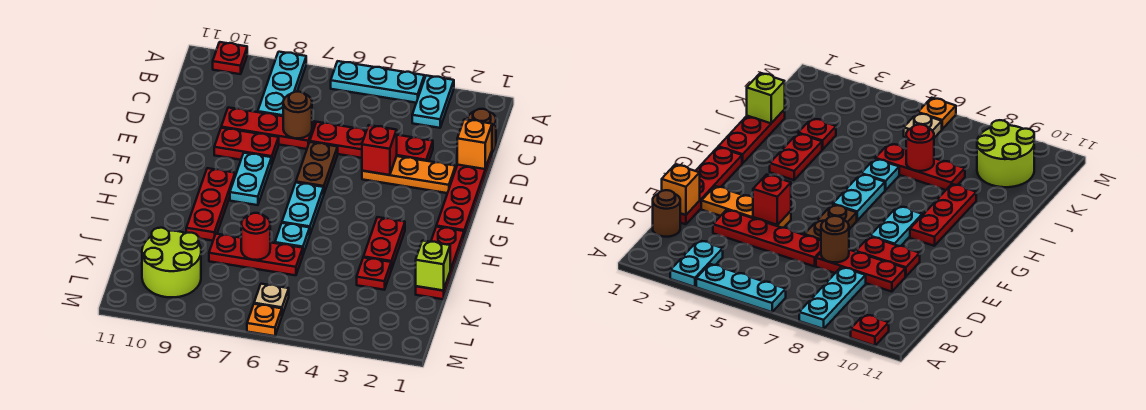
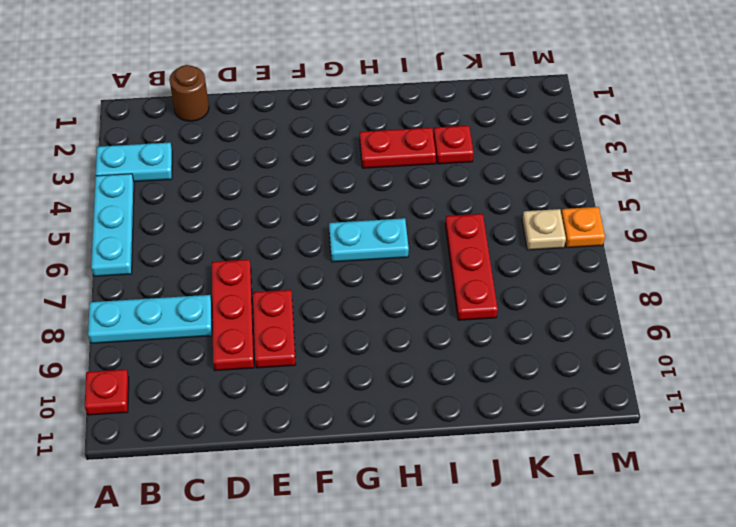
none -> red plate D1:G1 level 1
none -> red plate D3:D6 level 1
none -> orange plate E2:E4 level 1

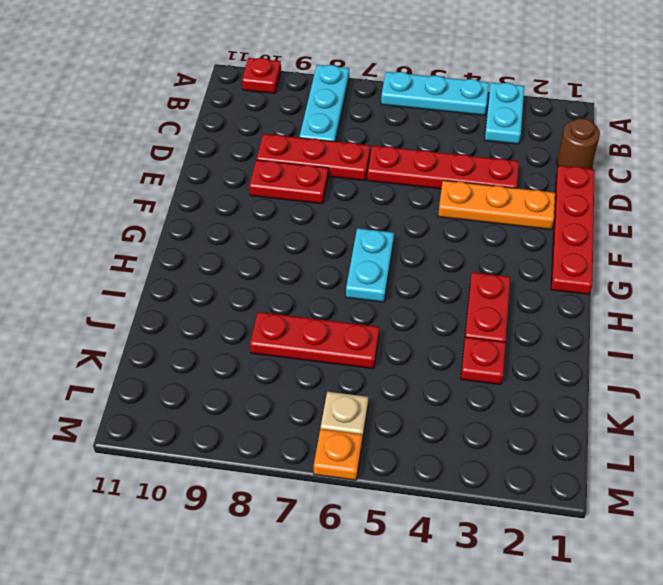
none -> brown plate E6:F6 level 1
none -> cyan plate F8:G8 level 1
none -> red plate G9:I9 level 1

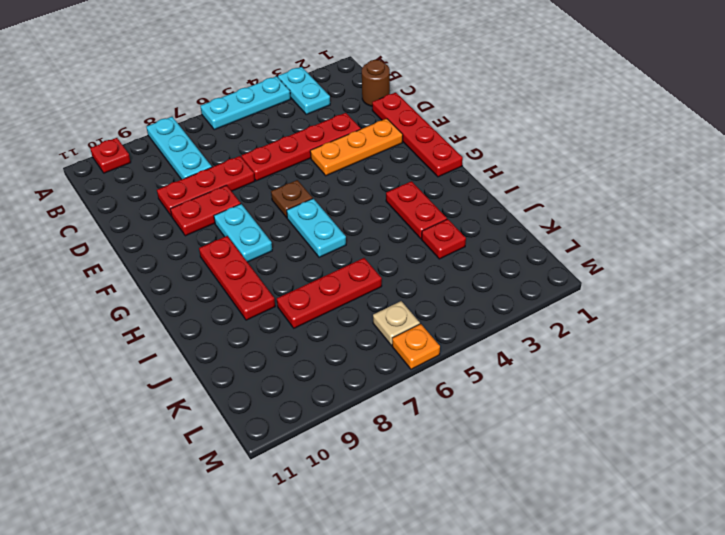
brown plate F6 level 1 -> brown plate E6:F6 level 1
none -> red plate H1:J1 level 1
none -> cyan plate I6 level 1
none -> lime round brick K9:L10 level 1

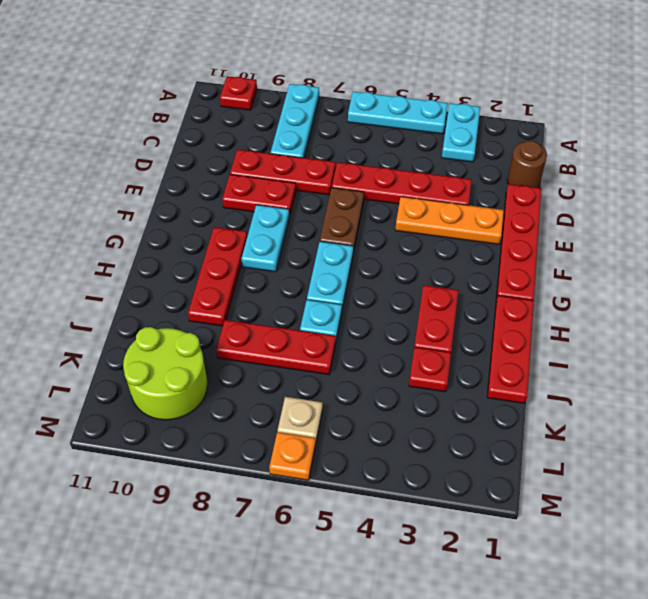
none -> orange brick D1 level 2
none -> brown round brick D7 level 2
none -> red brick E4 level 2

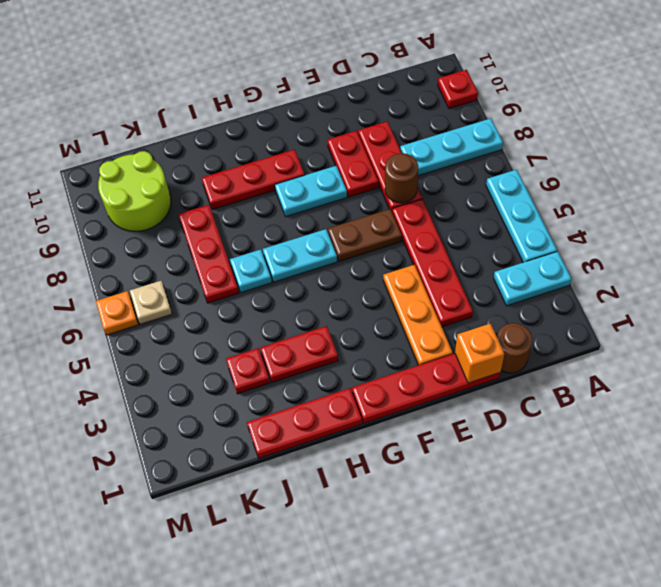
none -> red brick E4 level 2
none -> lime brick J1 level 2
none -> red round brick J7 level 2

